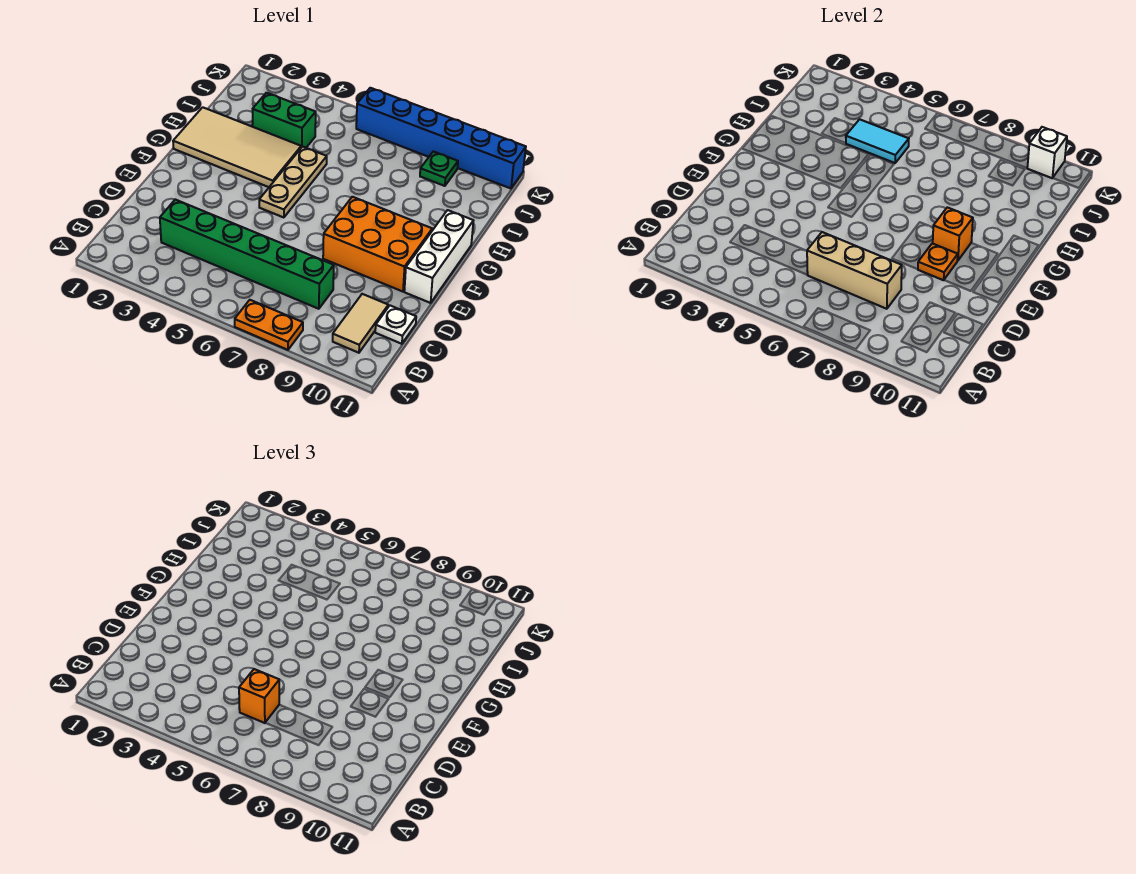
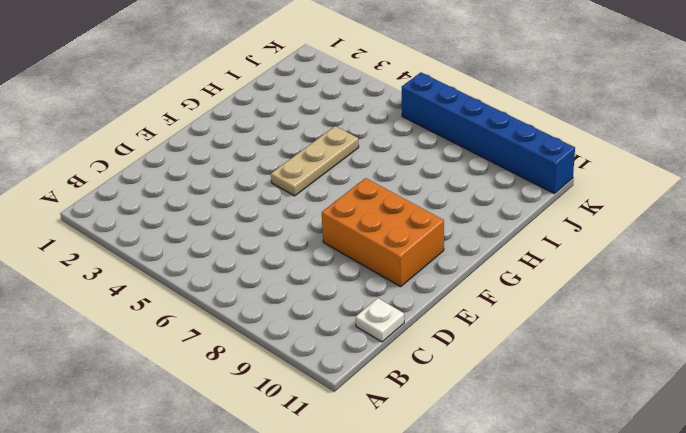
none -> orange plate A7:A8 level 1
none -> tan tile B10:C10 level 1
none -> green brick C3:C8 level 1

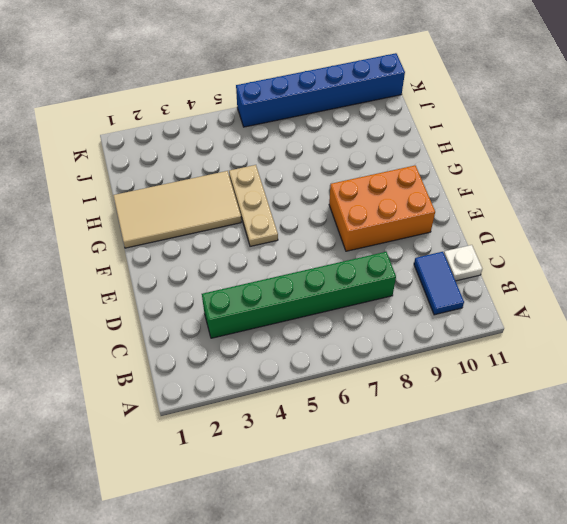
blue tile B10:C10 level 1 -> tan tile B10:C10 level 1
none -> orange plate A7:A8 level 1
none -> white brick E11:G11 level 1
none -> green brick I3:I4 level 1

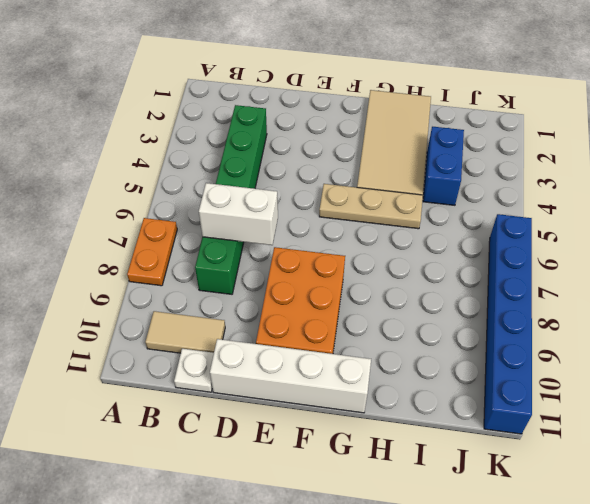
white brick C7:D7 level 2 -> tan brick C6:C8 level 2
white brick D11:G11 level 1 -> white brick E11:G11 level 1
blue brick I3:I4 level 1 -> green brick I3:I4 level 1
none -> green plate J9 level 1
none -> orange plate E9 level 2
none -> orange brick F9 level 2

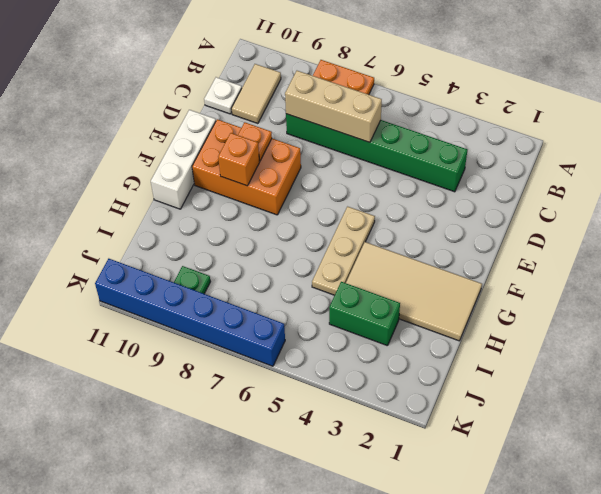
none -> cyan tile I4:I5 level 2
none -> white brick K10 level 2
none -> orange brick C6 level 3

